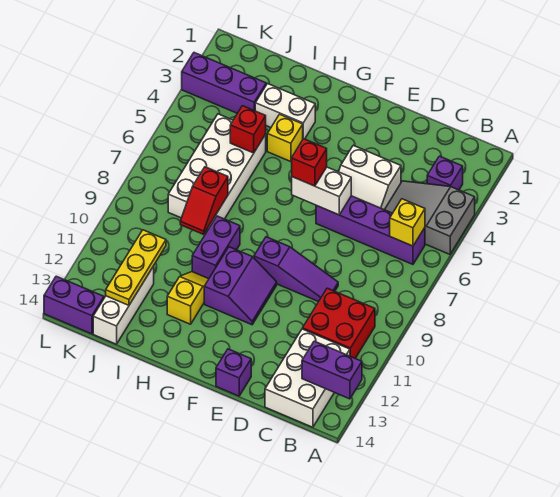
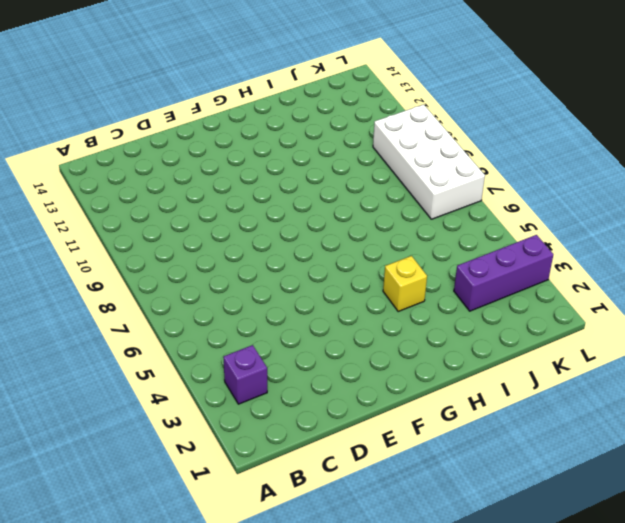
white brick K7:L10 level 1 -> white brick I5:J8 level 1
none -> grey slope A4:C5 level 1 top A
none -> purple brick B6:E6 level 1
none -> red brick B10:C11 level 1

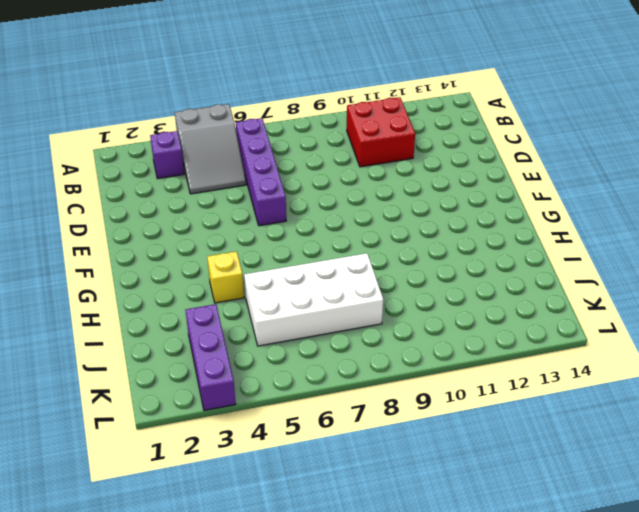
none -> white brick B12:C14 level 1
none -> white slope D4:E5 level 1 top 4
none -> purple slope D9:F9 level 1 top F

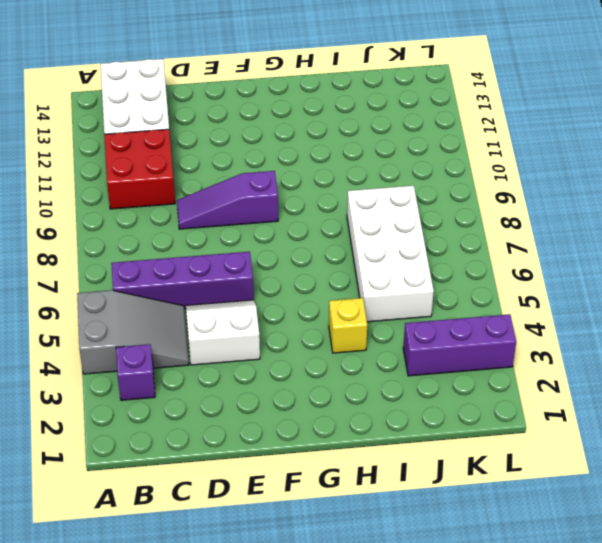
none -> purple brick E14 level 1
none -> purple slope F10:G11 level 1 top G
none -> white brick H3:I3 level 1

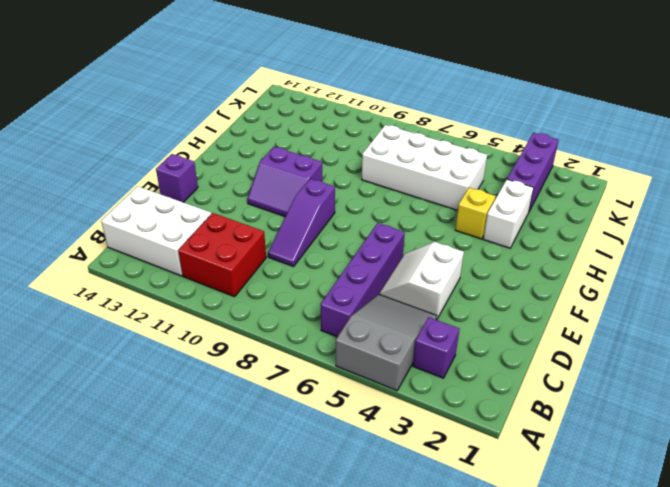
none -> purple brick H9:H10 level 1
none -> yellow slope H11:H12 level 1 top 12
none -> white brick J12:J14 level 1

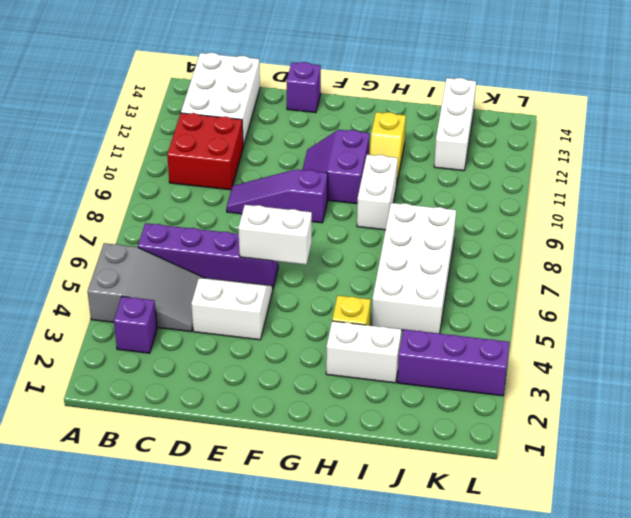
white brick H9:H10 level 1 -> purple brick H9:H10 level 1
none -> purple brick K14:L14 level 1
none -> purple brick A13:B13 level 2
none -> yellow brick B6 level 2

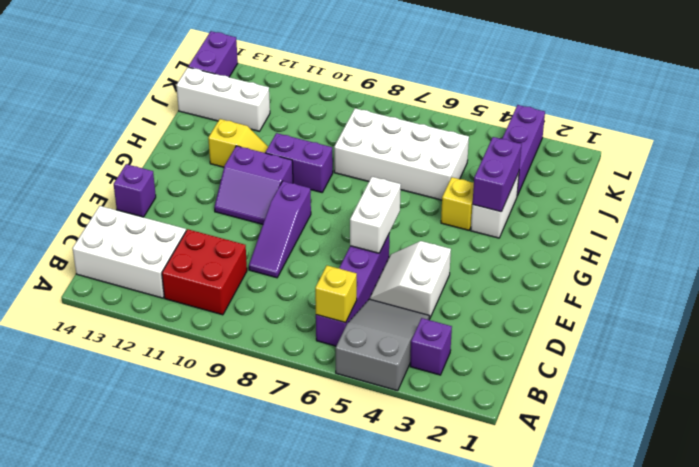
purple brick H3:I3 level 2 -> purple brick A13:B13 level 2
none -> red brick I5 level 2
none -> red slope I8:I9 level 2 top 8
none -> yellow plate J11:J13 level 2

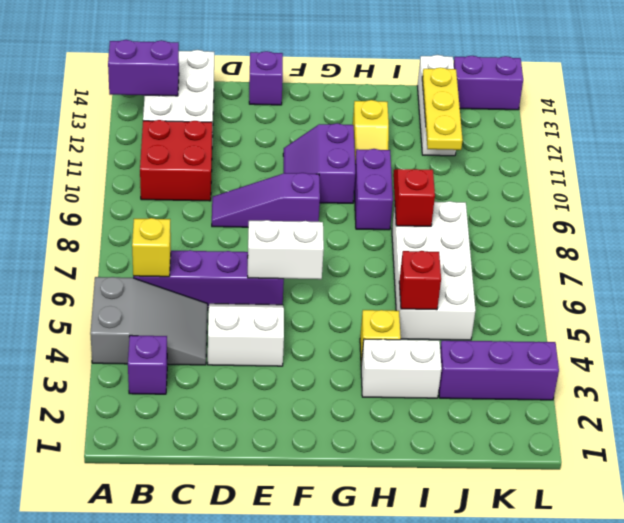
none -> red brick F6 level 3

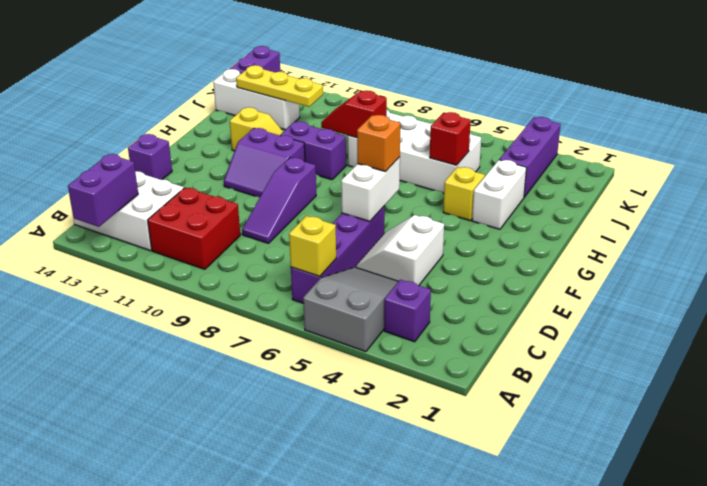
orange brick F6 level 3 -> red brick F6 level 3

